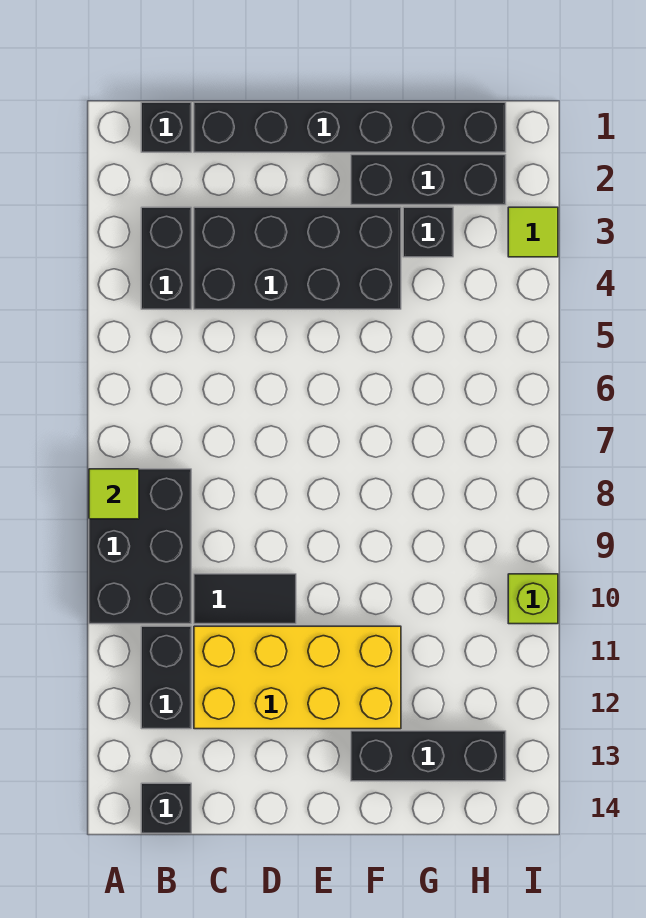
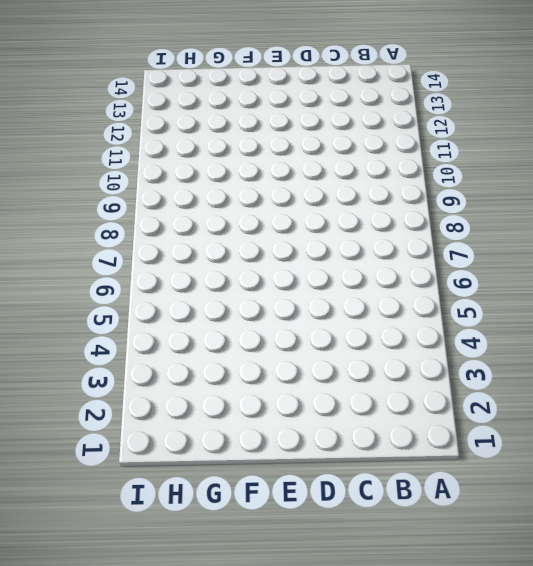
none -> black brick A8:B10 level 1
none -> black brick B1 level 1
none -> black brick B3:B4 level 1

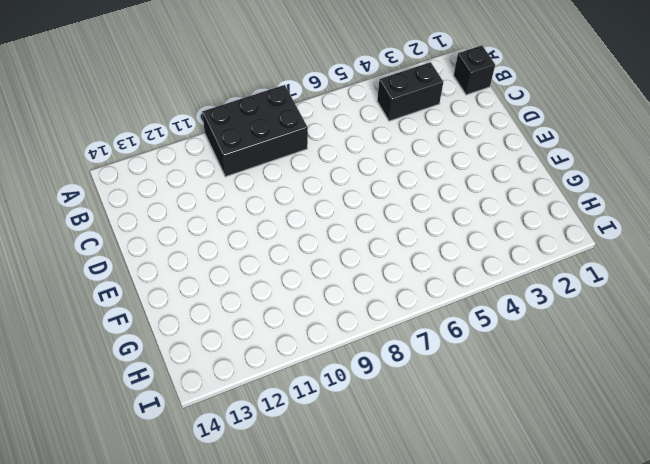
none -> black brick B11:B12 level 1
none -> black brick B14 level 1
none -> black brick C1:H1 level 1

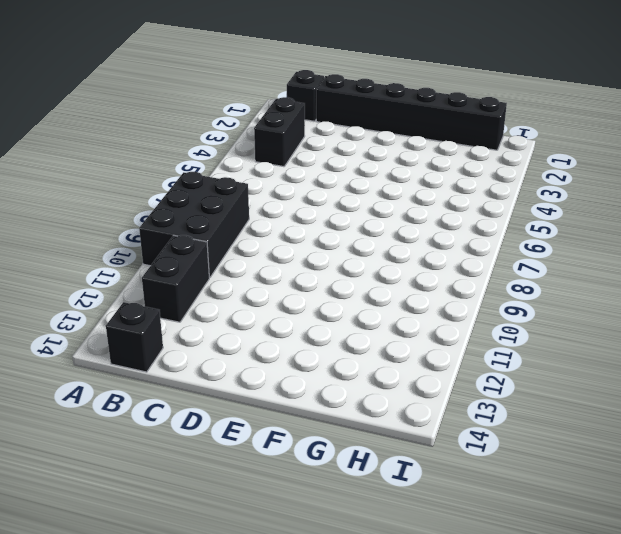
none -> black brick C3:F4 level 1
none -> black tile C10:D10 level 1
none -> yellow brick C11:F12 level 1

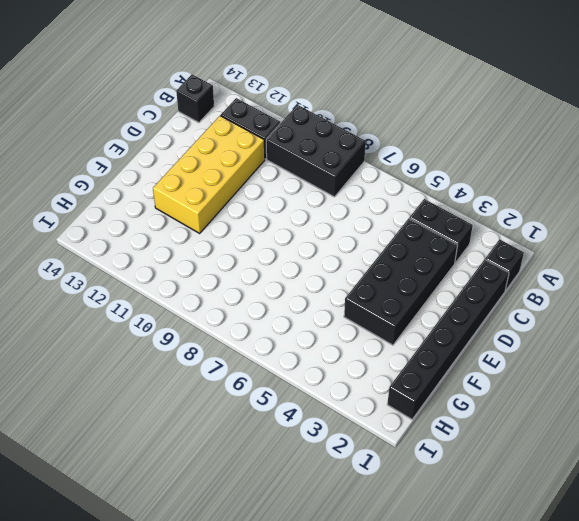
none -> black tile C10:D10 level 1
none -> black brick F2:H2 level 1
none -> black brick F13:H13 level 1

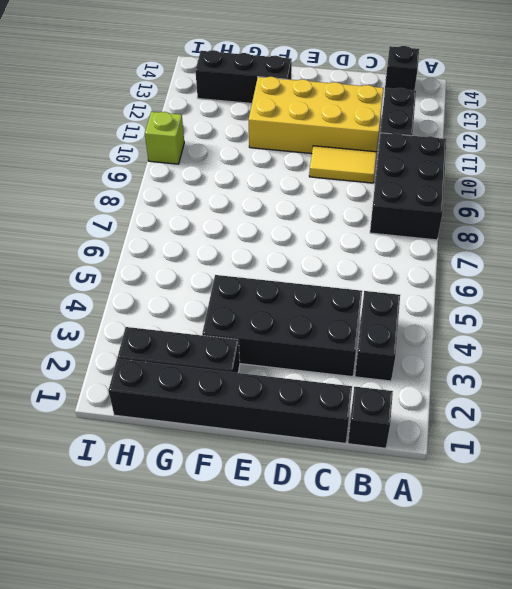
yellow tile C10:D10 level 1 -> black tile C10:D10 level 1
none -> black brick G3 level 1
none -> lime tile I3 level 1
none -> lime tile A8 level 2

